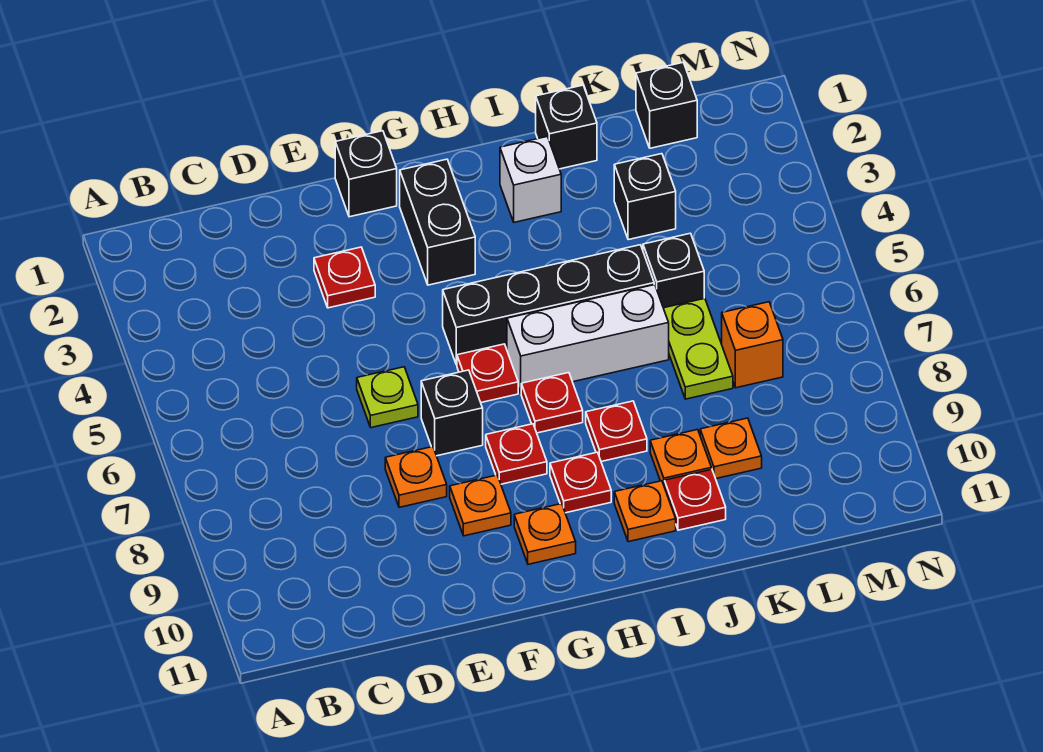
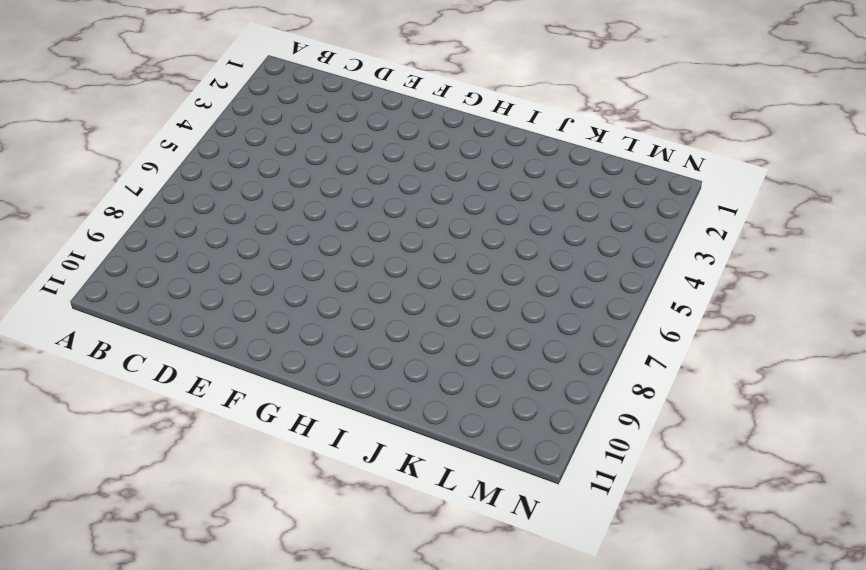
none -> red plate E3 level 1
none -> lime plate E6 level 1
none -> orange plate E8 level 1

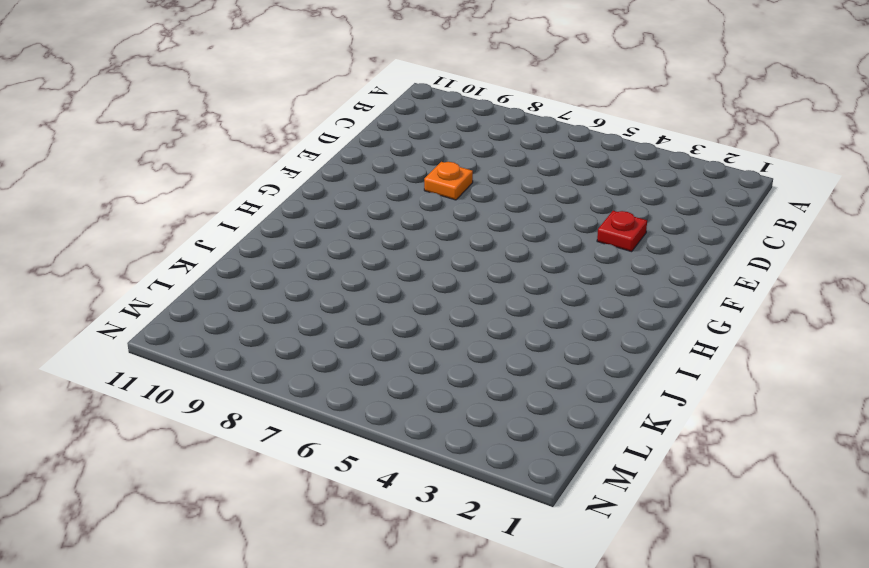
none -> lime plate E6 level 1
none -> black brick F1 level 1
none -> black brick F7 level 1

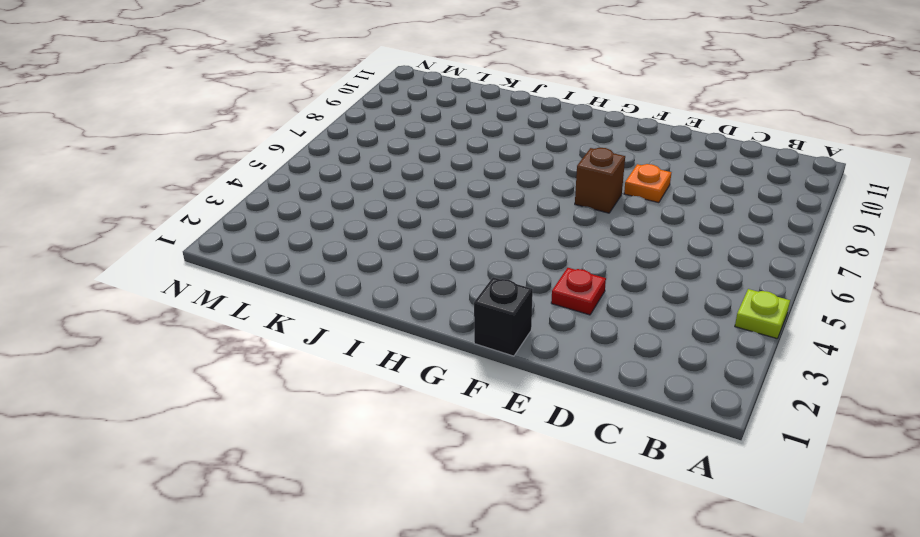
lime plate A4 level 1 -> lime plate E6 level 1
brown brick F7 level 1 -> black brick F7 level 1
none -> orange plate F9 level 1
none -> black brick G2:G3 level 1
none -> black brick G5:J5 level 1

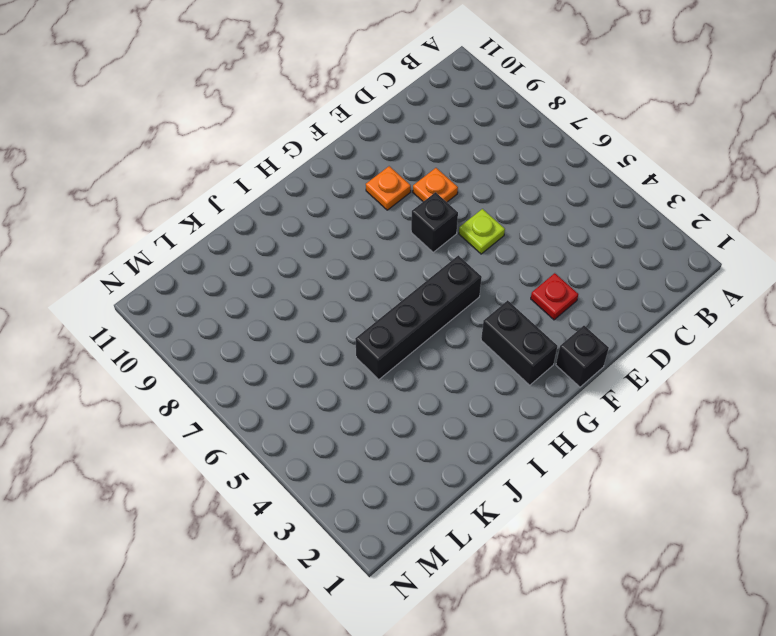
none -> red plate G6 level 1
none -> red plate G8 level 1
none -> orange plate G10 level 1

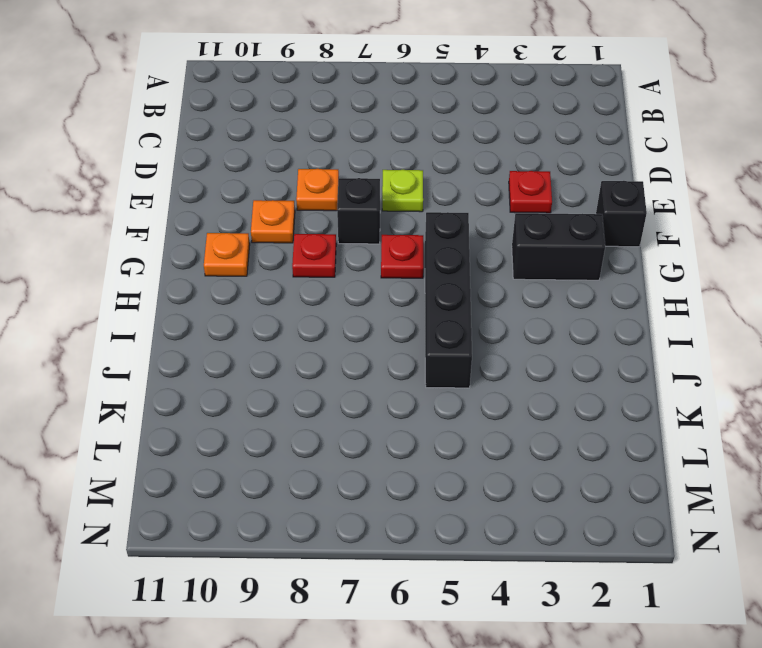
none -> white brick H6:J6 level 1
none -> red plate H7 level 1
none -> red plate H9 level 1

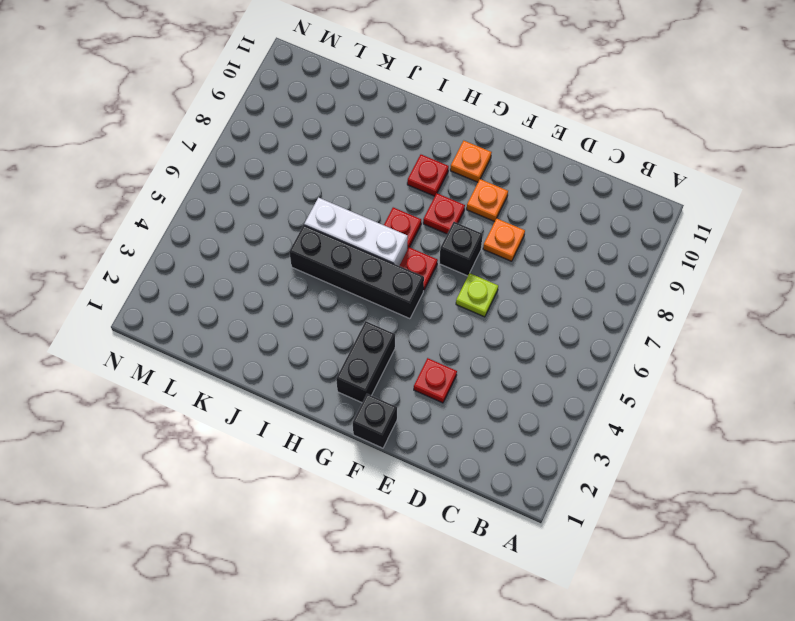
none -> white brick I2 level 1
none -> red plate I8 level 1
none -> orange plate I10 level 1

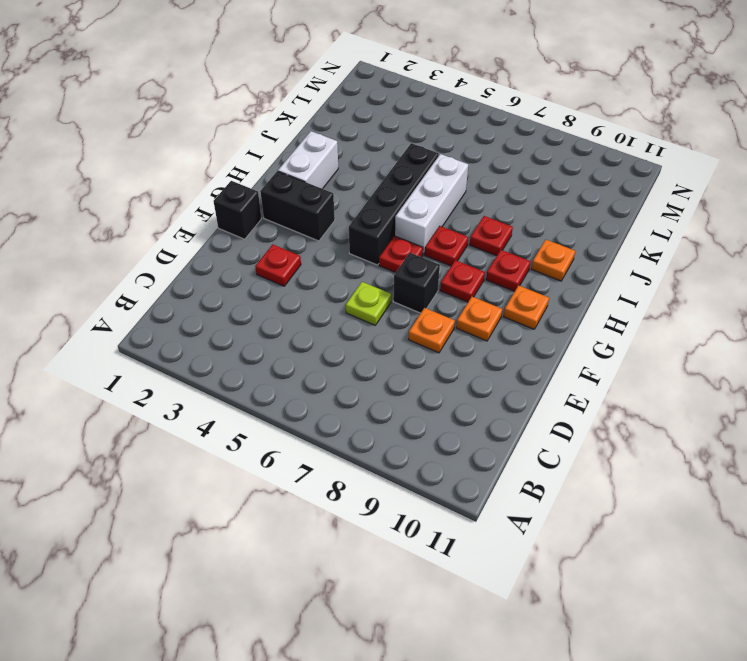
white brick H2:I2 level 1 -> white brick I2 level 1
none -> black brick J1 level 1
none -> orange plate J9 level 1
none -> red plate J10 level 1

